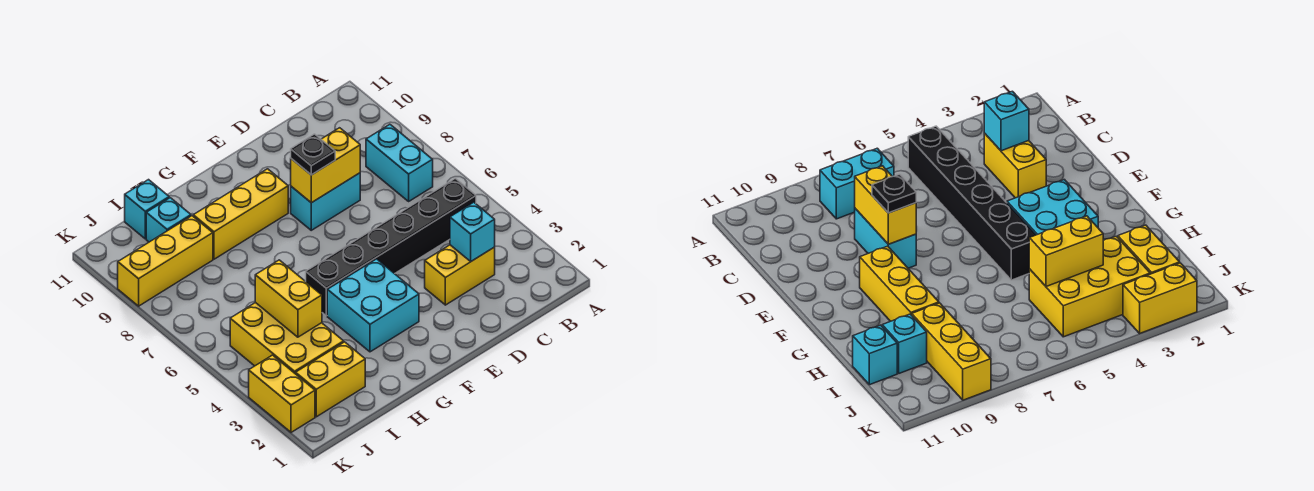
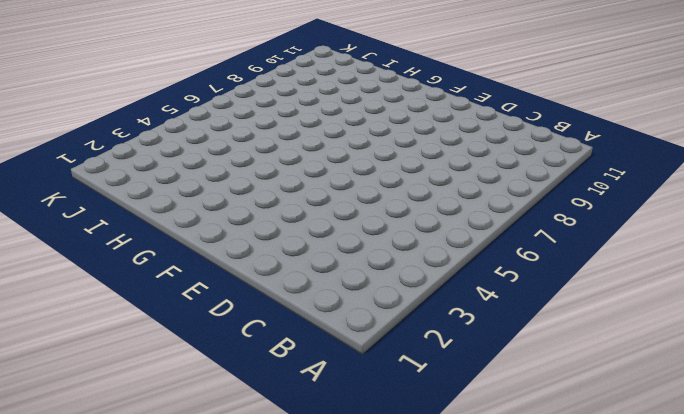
none -> black brick B5:G5 level 1
none -> cyan brick B7:B8 level 1
none -> yellow brick C3:D3 level 1

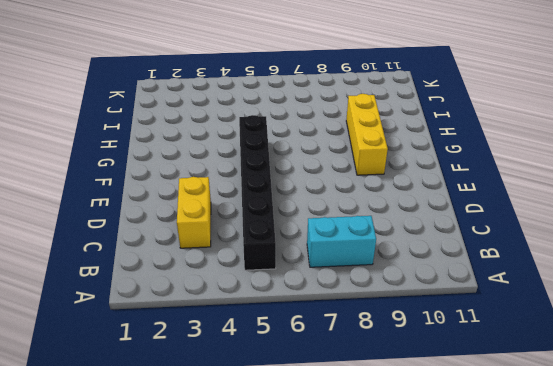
none -> cyan brick D8:E8 level 1
none -> cyan brick F3:G4 level 1
none -> yellow brick I2:J2 level 1

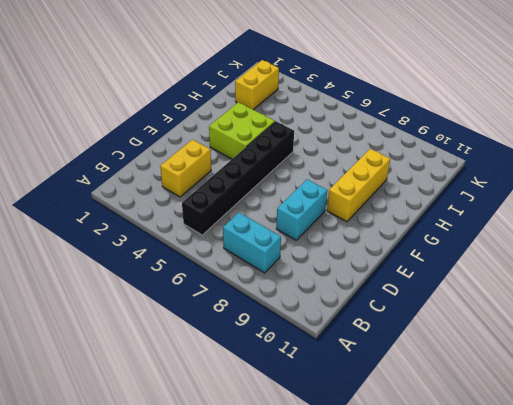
lime brick F3:G4 level 1 -> cyan brick F3:G4 level 1
none -> yellow brick I3:J5 level 1
none -> yellow brick I9:K9 level 1
none -> cyan brick I10 level 1

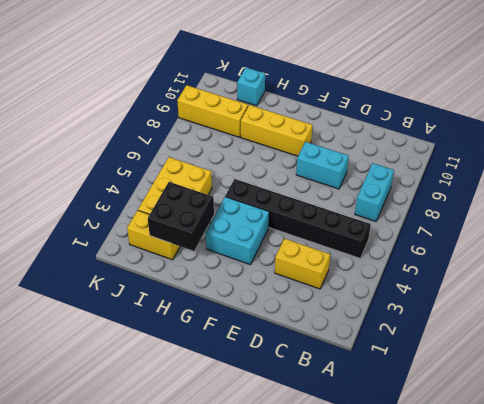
black brick H2:I3 level 2 -> none
none -> cyan brick I10 level 1
none -> yellow brick K2:K3 level 1
none -> cyan brick C3 level 2

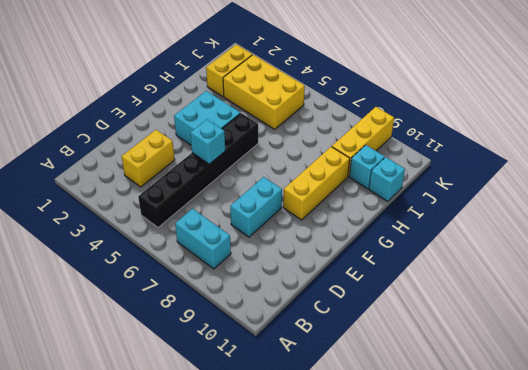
cyan brick E5 level 2 -> cyan brick C3 level 2
none -> yellow brick K2:K3 level 1
none -> yellow brick D8:E8 level 2
none -> yellow brick I4:I5 level 2

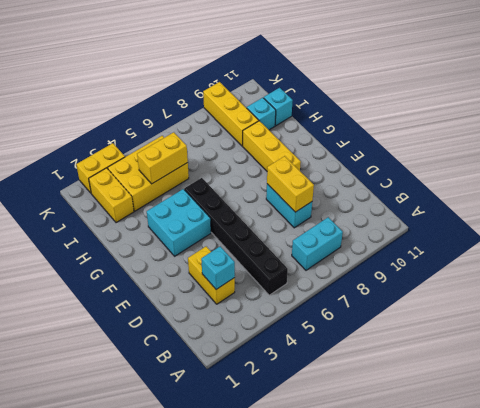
none -> black plate E8 level 3

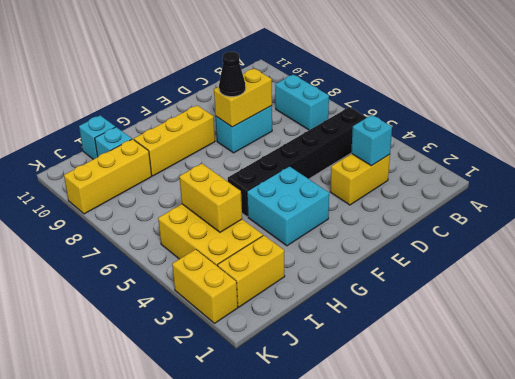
black cone E8 level 3 -> black plate E8 level 3

